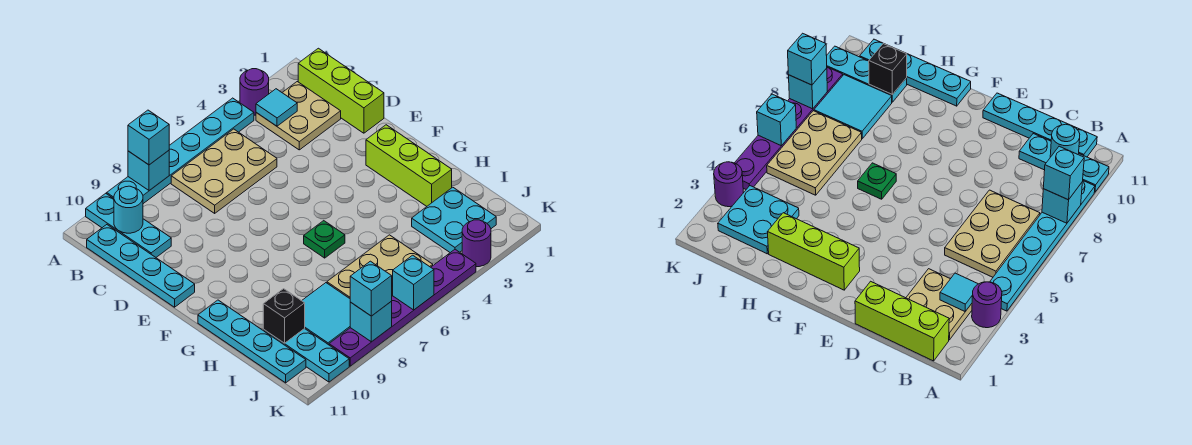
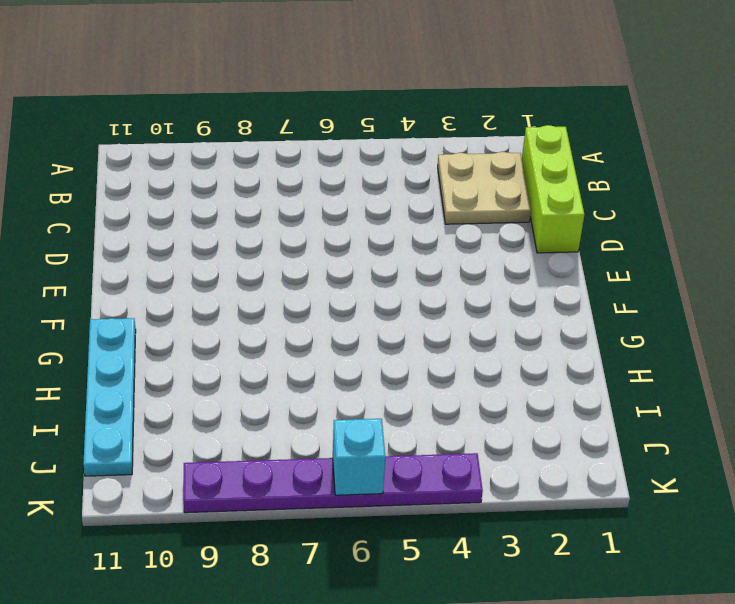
none -> purple round brick A3 level 1
none -> cyan plate A4:A9 level 1
none -> cyan plate A10:C10 level 1

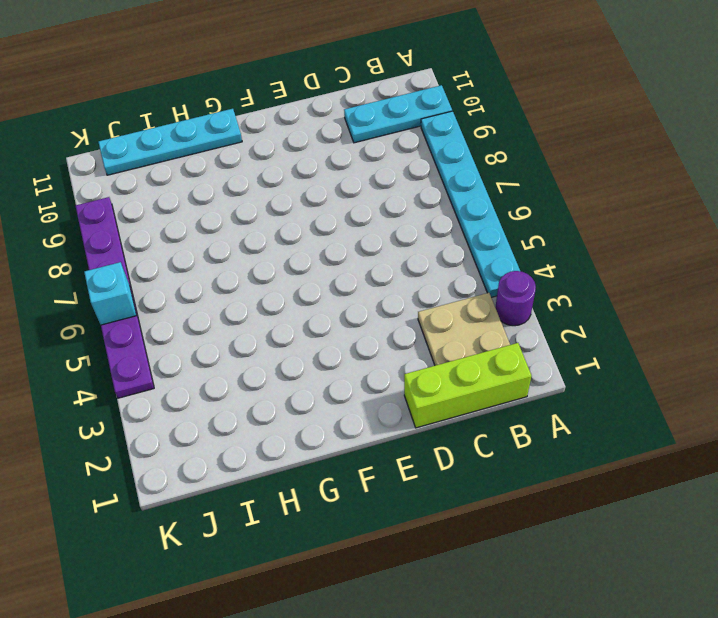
none -> tan plate B5:C7 level 1
none -> cyan plate B11:E11 level 1
none -> lime brick F2:H2 level 1

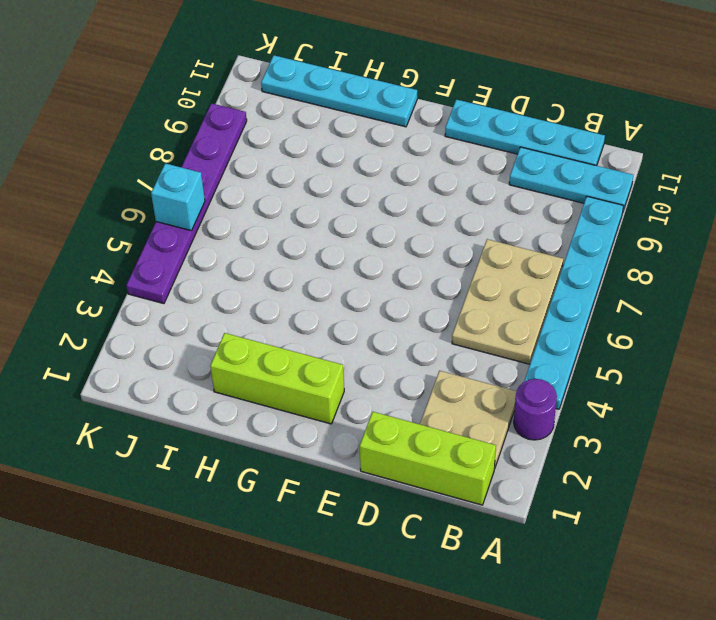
none -> green plate G6 level 1
none -> cyan plate I2:J3 level 1
none -> tan plate I5:J7 level 1

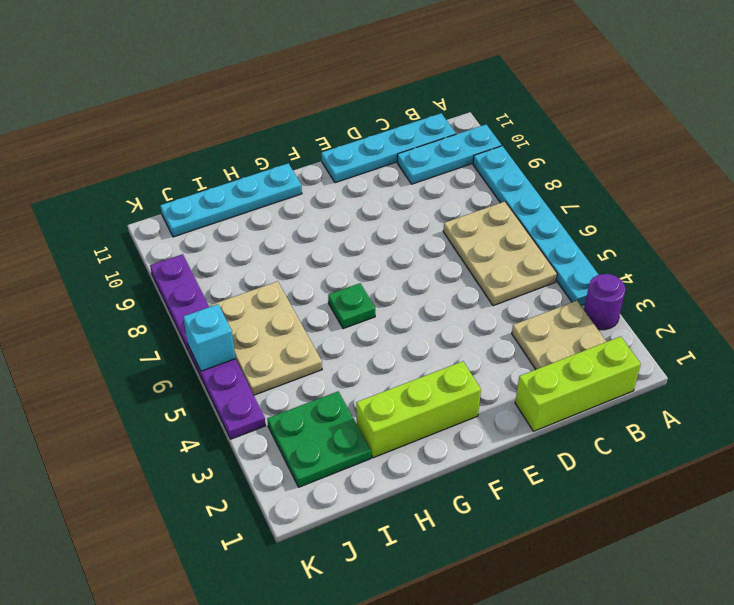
green plate I2:J3 level 1 -> cyan plate I2:J3 level 1
none -> cyan tile I8:J9 level 1
none -> cyan plate I10:K10 level 1
none -> purple round brick K3 level 1

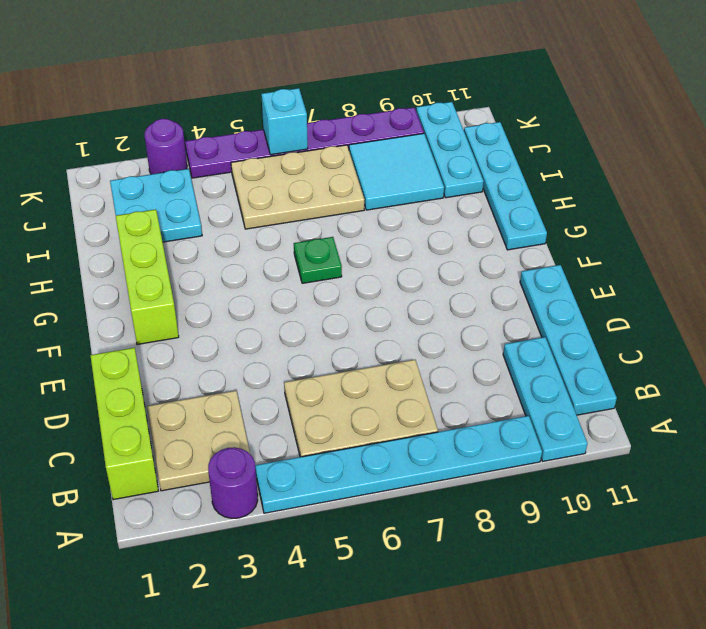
none -> cyan brick A8 level 2
none -> cyan tile B3 level 2
none -> cyan round brick B10 level 2

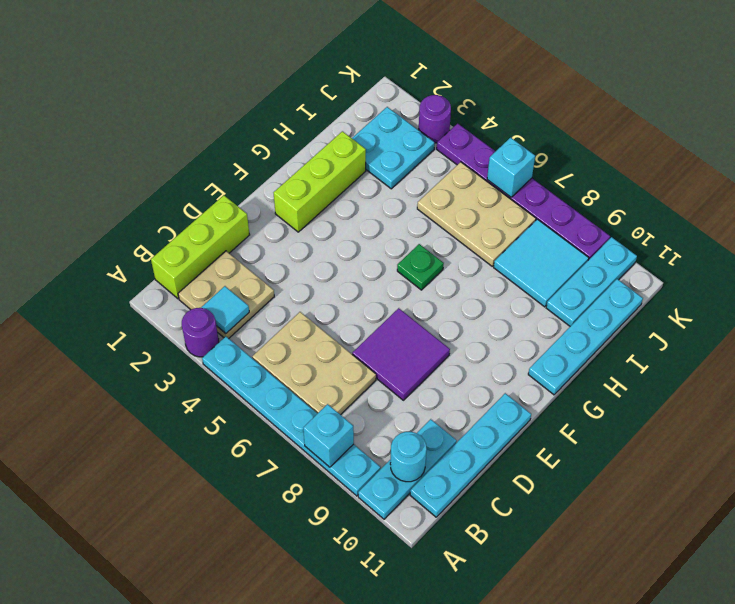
purple tile D7:E8 level 1 -> none
none -> black brick I10 level 2
none -> cyan brick K8 level 2
none -> cyan brick A8 level 3

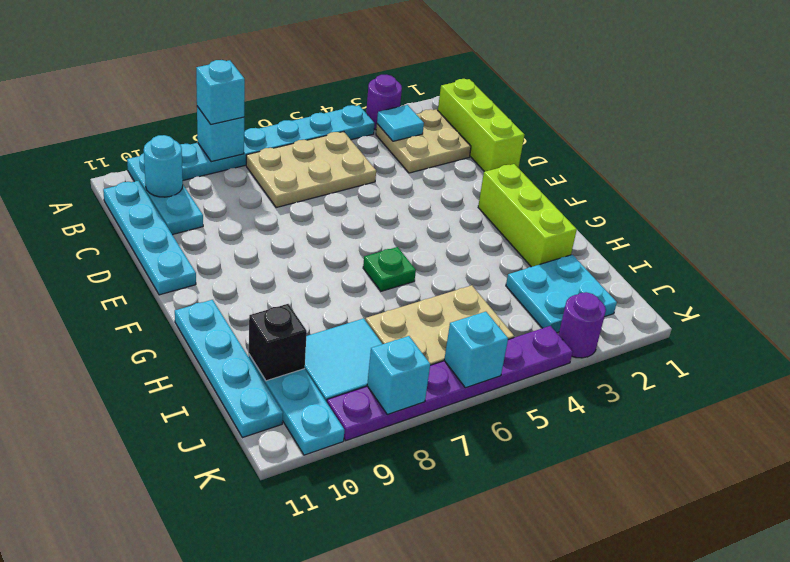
none -> cyan brick K8 level 3

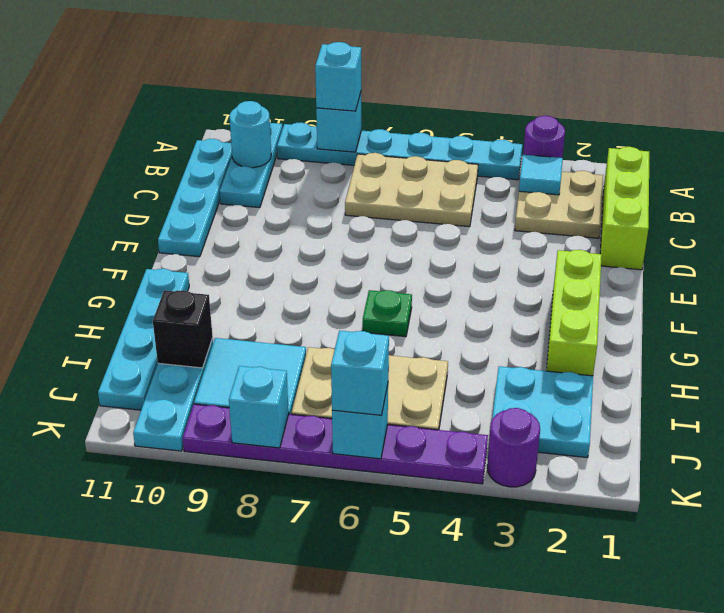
cyan brick K6 level 3 -> cyan brick K8 level 3

